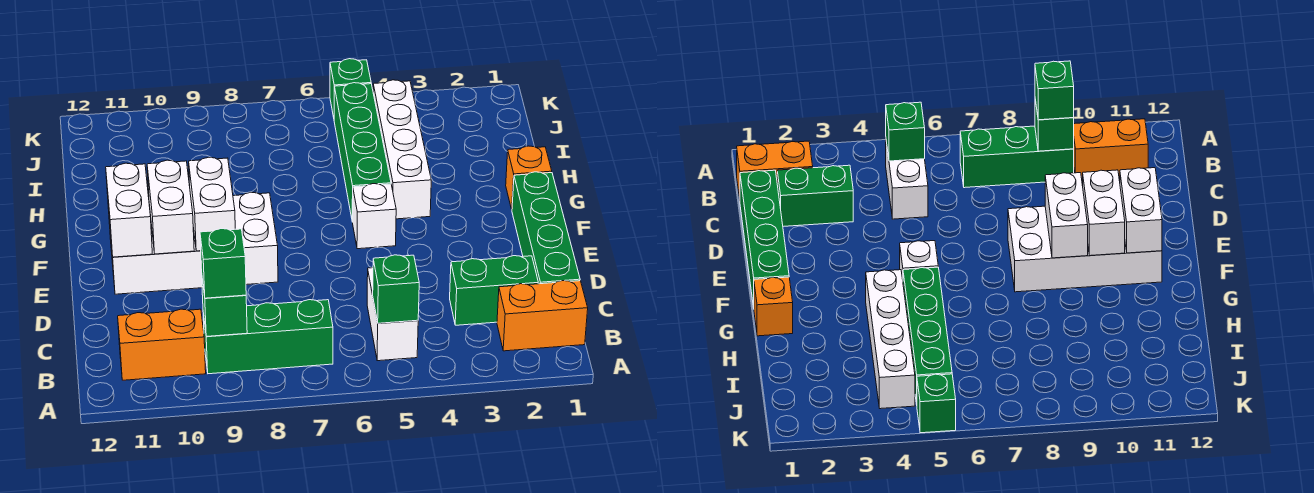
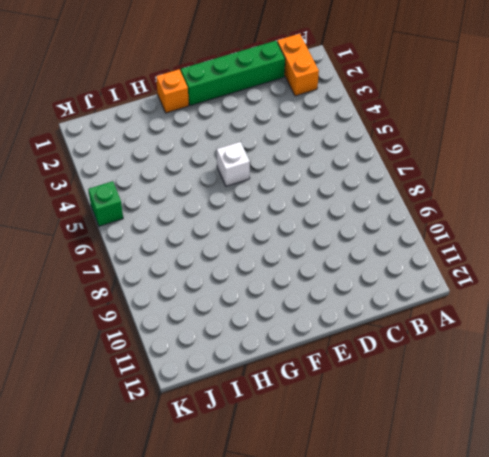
none -> white brick B5:C5 level 1
none -> green brick B7:B9 level 1
none -> orange brick B10:B11 level 1

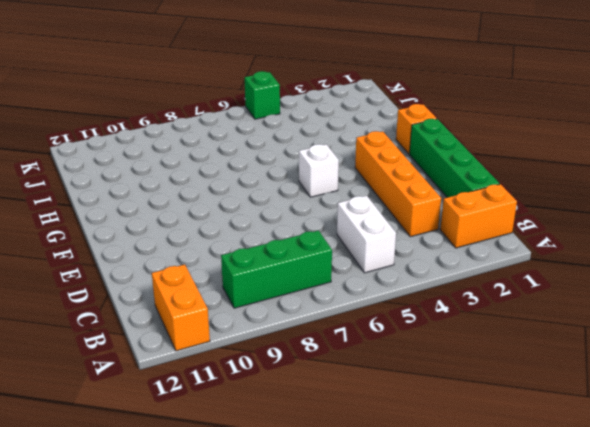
orange brick A11:B11 level 1 -> orange brick B10:B11 level 1
orange brick C3:F3 level 1 -> green brick C2:C3 level 1
none -> white brick E8:F11 level 1
none -> white brick G4:J4 level 1
none -> green brick G5:J5 level 1

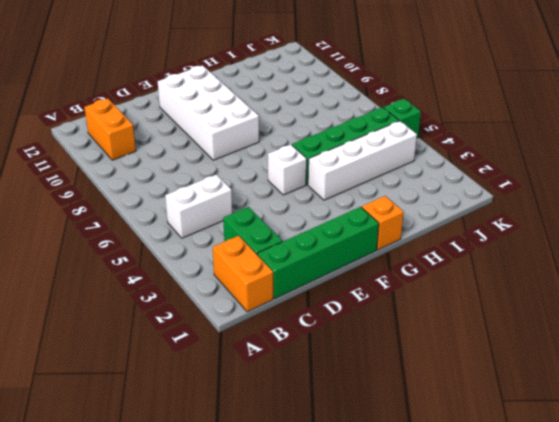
none -> green brick B7:B9 level 1
none -> green brick B5 level 2
none -> green brick B9 level 2

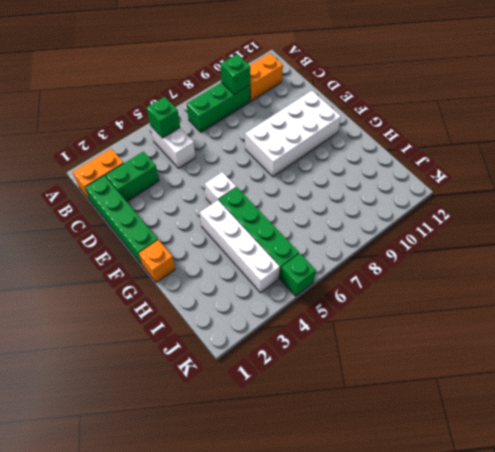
none -> white brick E9:F9 level 2
none -> white brick E10:F10 level 2
none -> white brick E11:F11 level 2

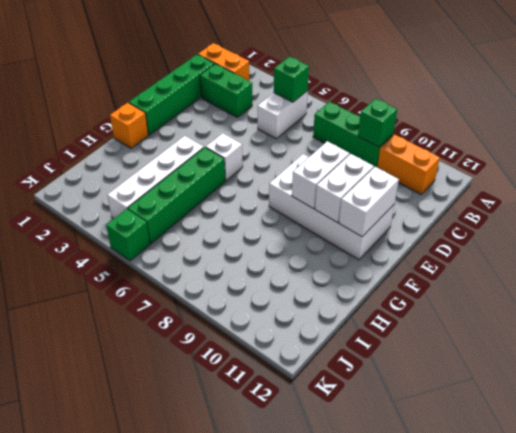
none -> green brick B9 level 3

